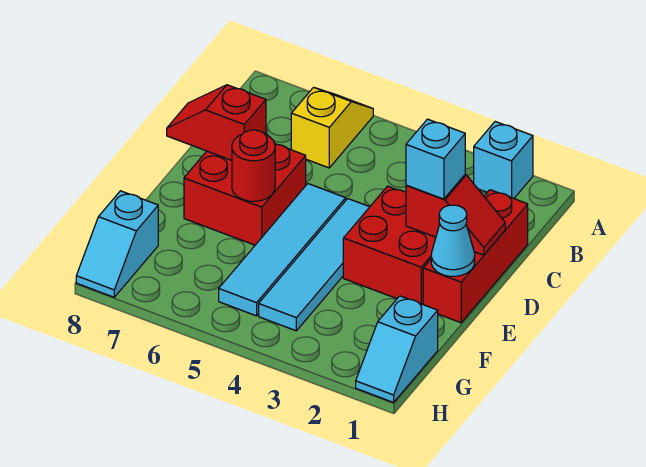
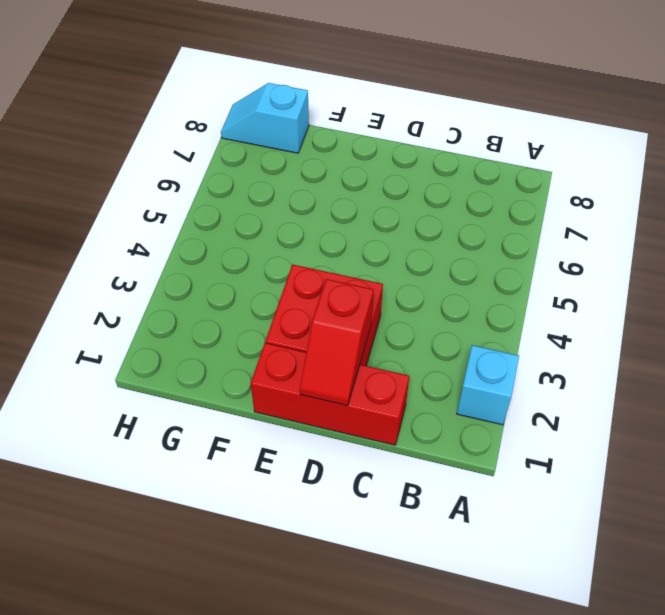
none -> yellow slope A6:B6 level 1 top B
none -> cyan tile D4:G4 level 1
none -> cyan tile D5:G5 level 1

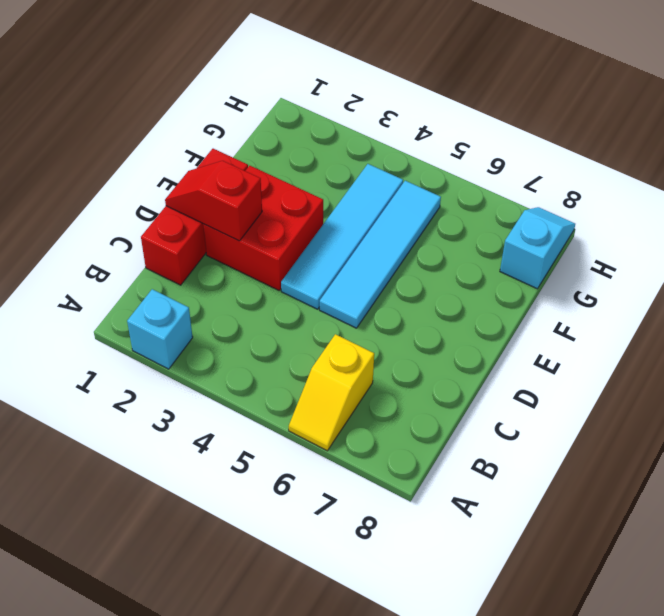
none -> red brick D6:E7 level 1
none -> cyan slope G1:H1 level 1 top G
none -> red slope D7:D8 level 2 top 7

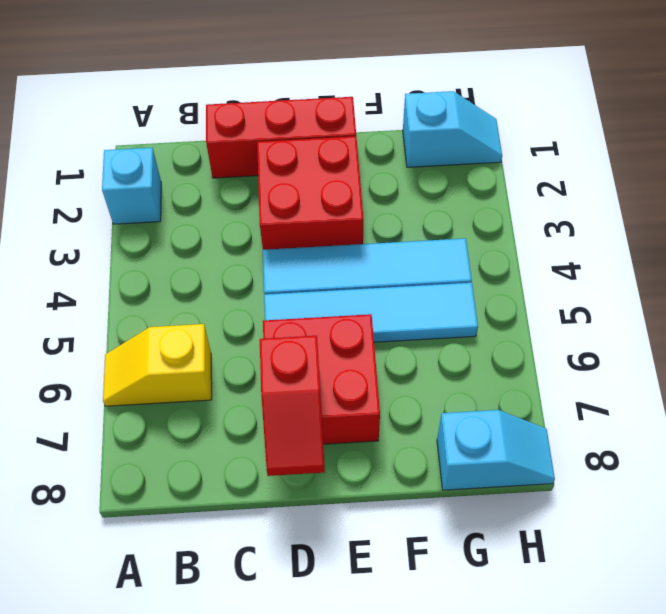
none -> red slope D1:D2 level 2 top 2
none -> cyan cone E1 level 2
none -> red round brick E6 level 2

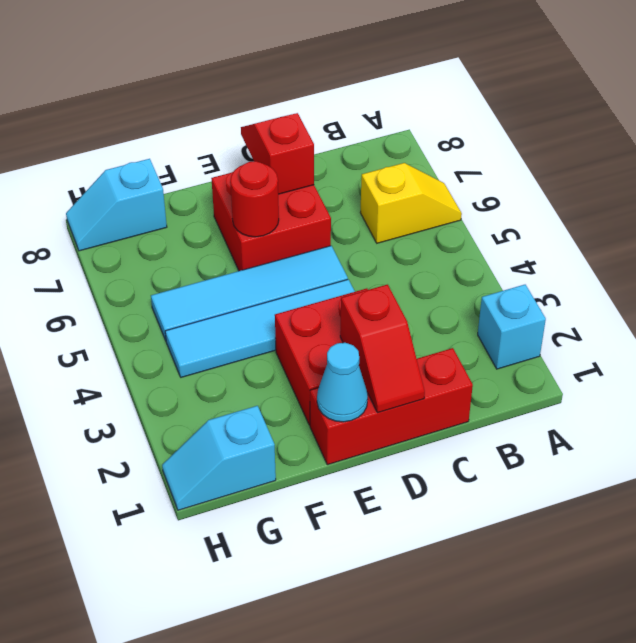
none -> cyan brick D2 level 3

